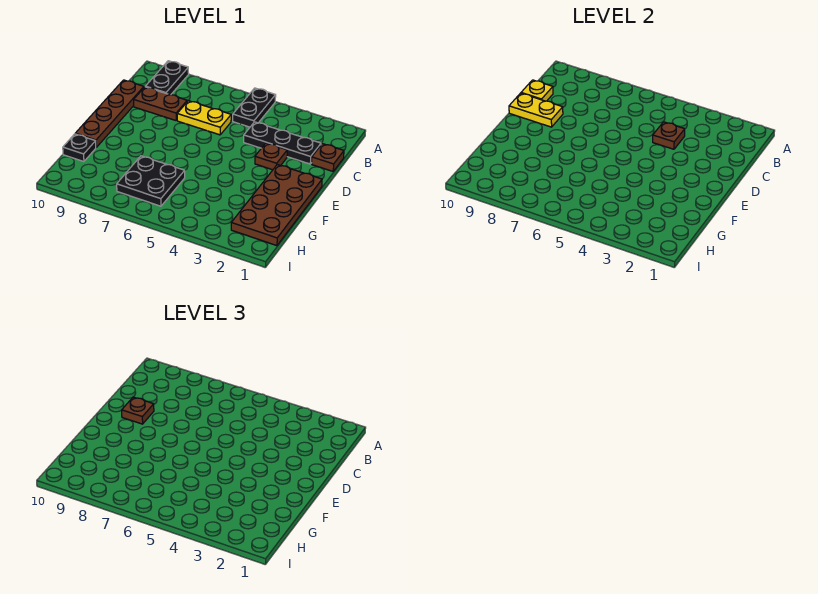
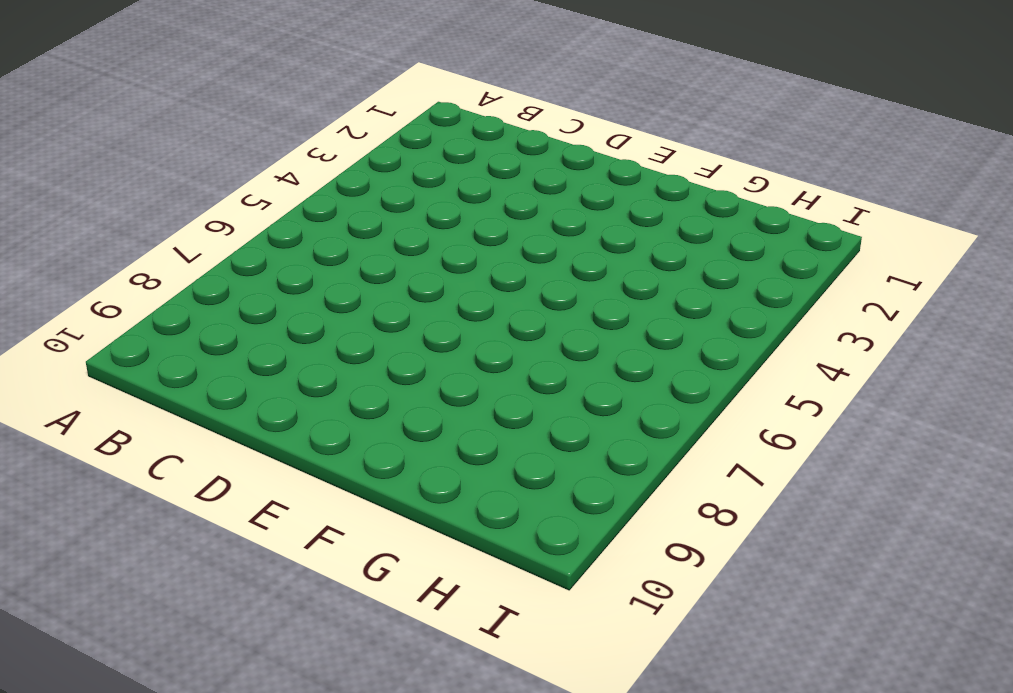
none -> black plate A5:B5 level 1
none -> black plate A9:B9 level 1
none -> brown plate C1 level 1

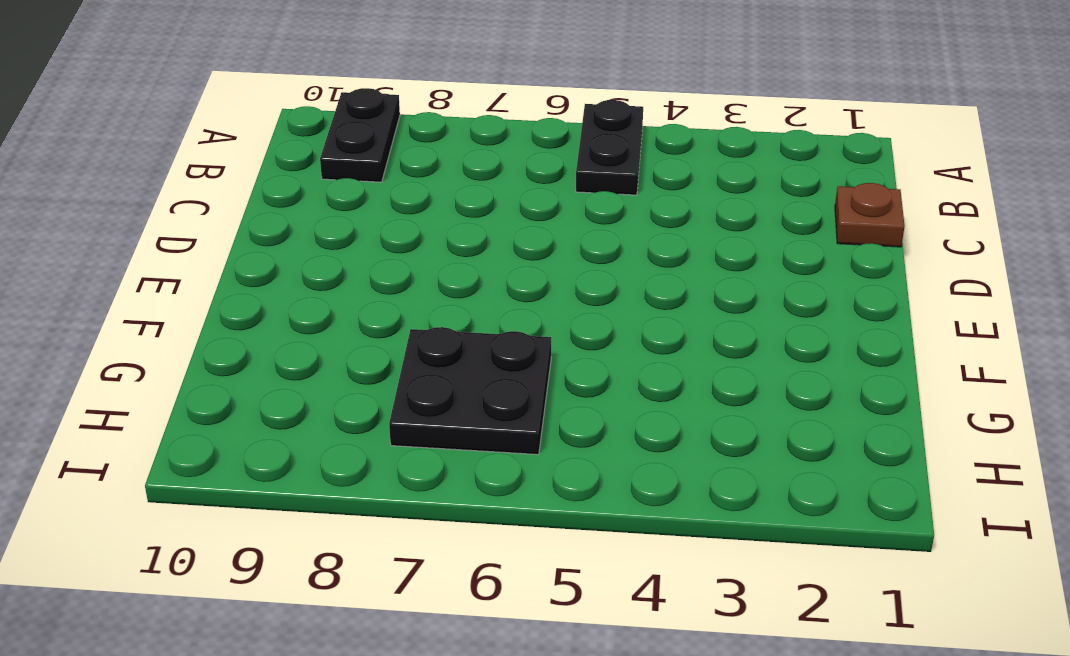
none -> black plate C2:C4 level 1
none -> yellow plate C6:C7 level 1
none -> brown plate C8:C9 level 1

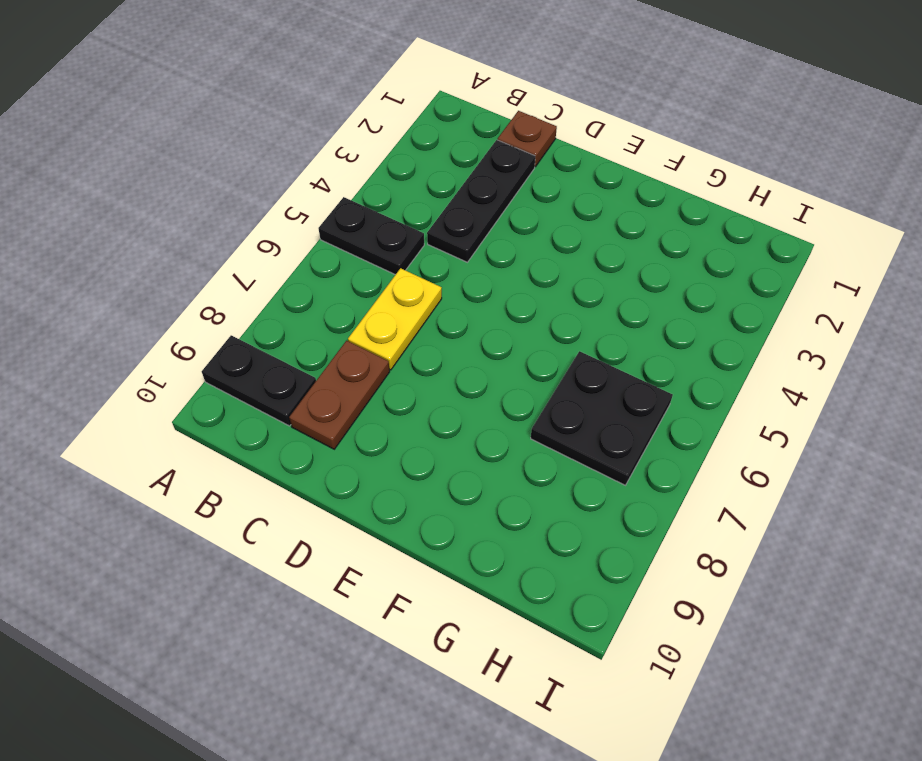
none -> brown plate C10:F10 level 1
none -> brown plate D3 level 1
none -> brown plate E1:H2 level 1

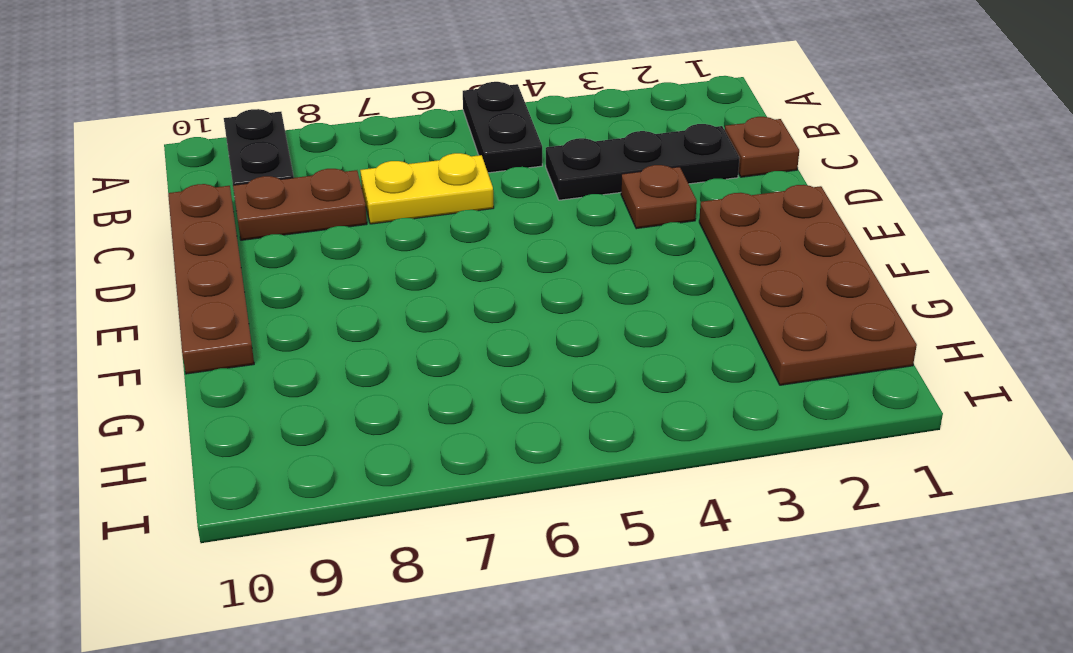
none -> black plate G6:H7 level 1
none -> black plate G10 level 1
none -> brown plate C4 level 2

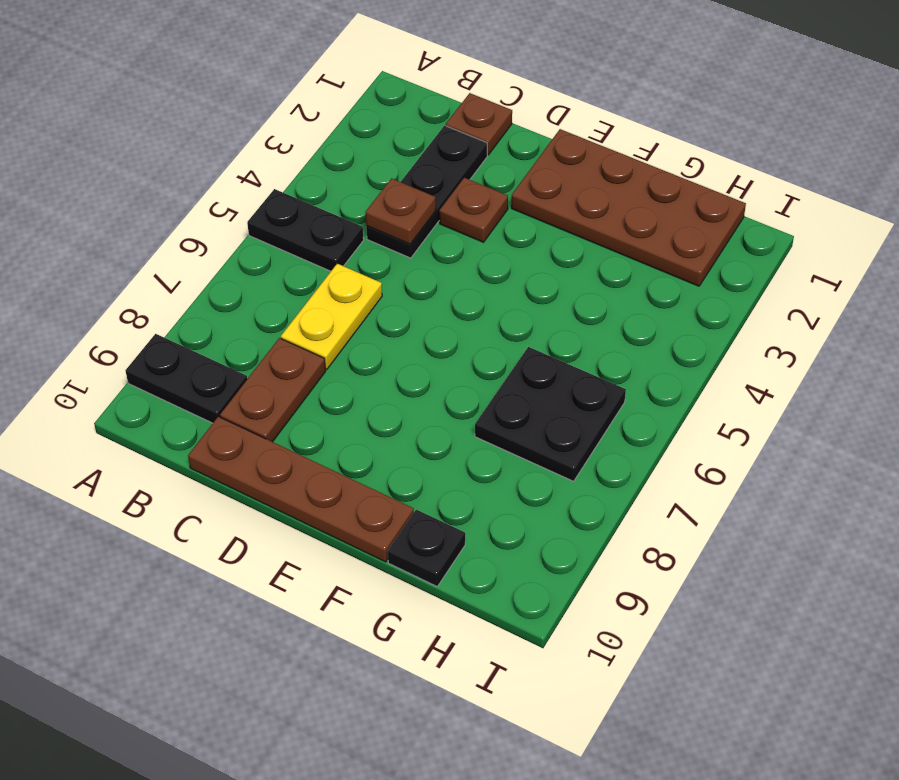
none -> yellow plate C10 level 2
none -> yellow plate D9:D10 level 2
none -> brown plate D9 level 3

